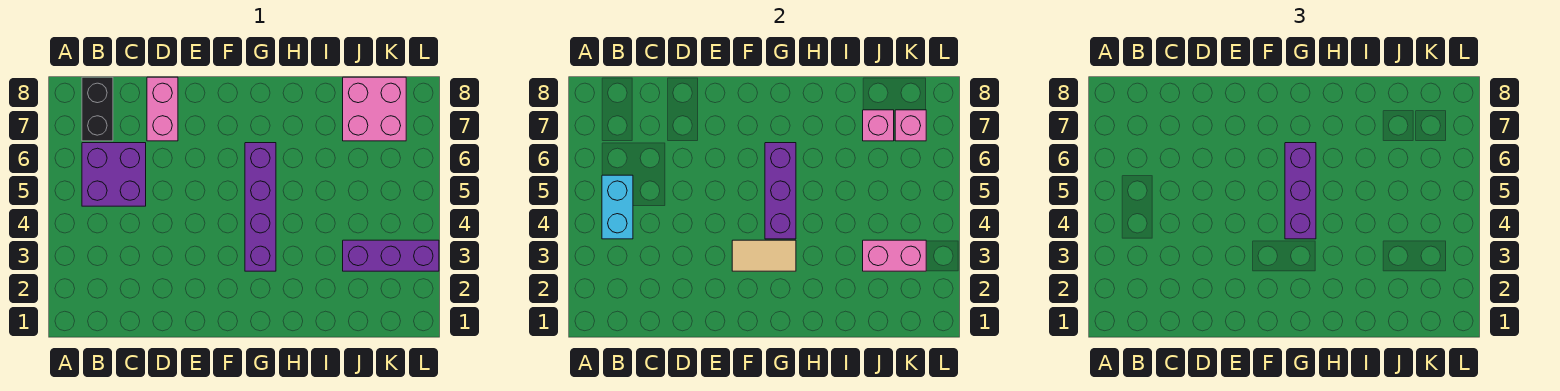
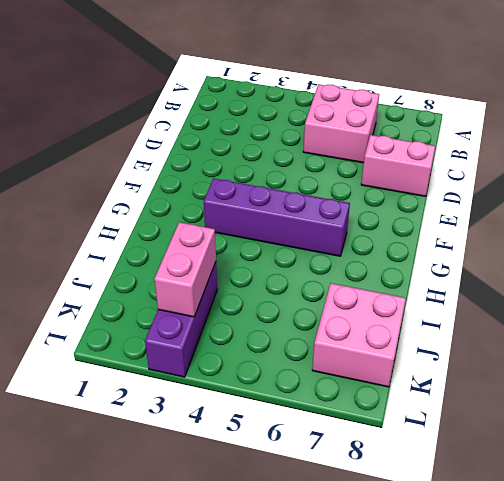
pink brick B5:C6 level 1 -> purple brick B5:C6 level 1
none -> black brick B7:B8 level 1
none -> cyan brick B4:B5 level 2
none -> tan tile F3:G3 level 2

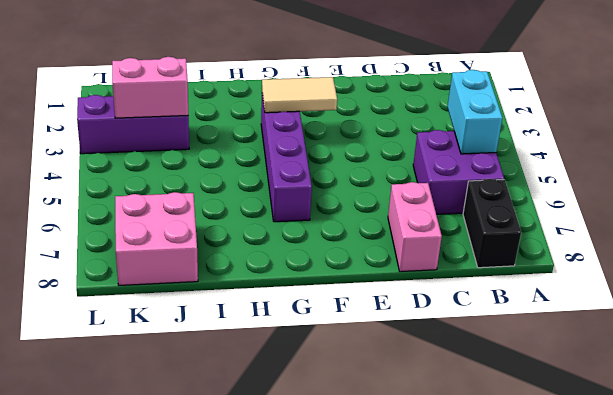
none -> purple brick G4:G6 level 2
none -> pink brick J7 level 2
none -> pink brick K7 level 2

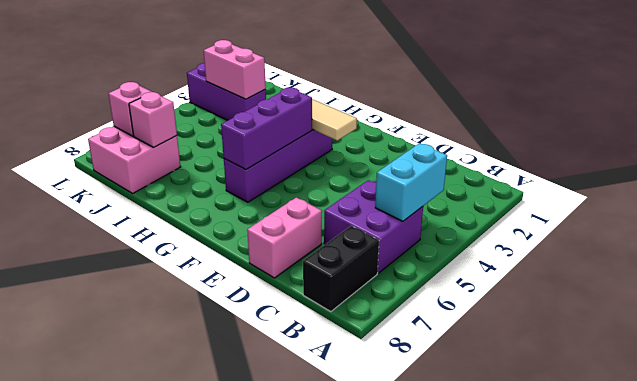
none -> purple brick G4:G6 level 3

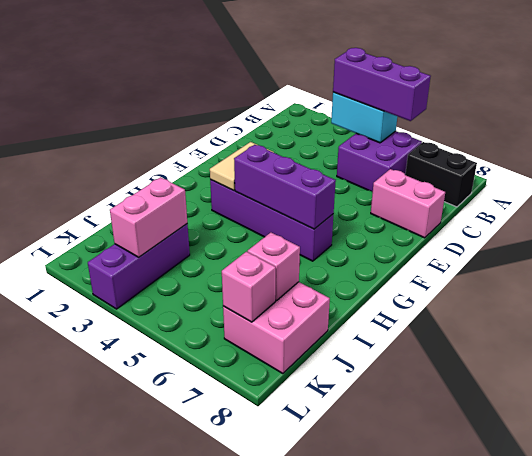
purple brick B4:B6 level 3 -> purple brick G4:G6 level 3

